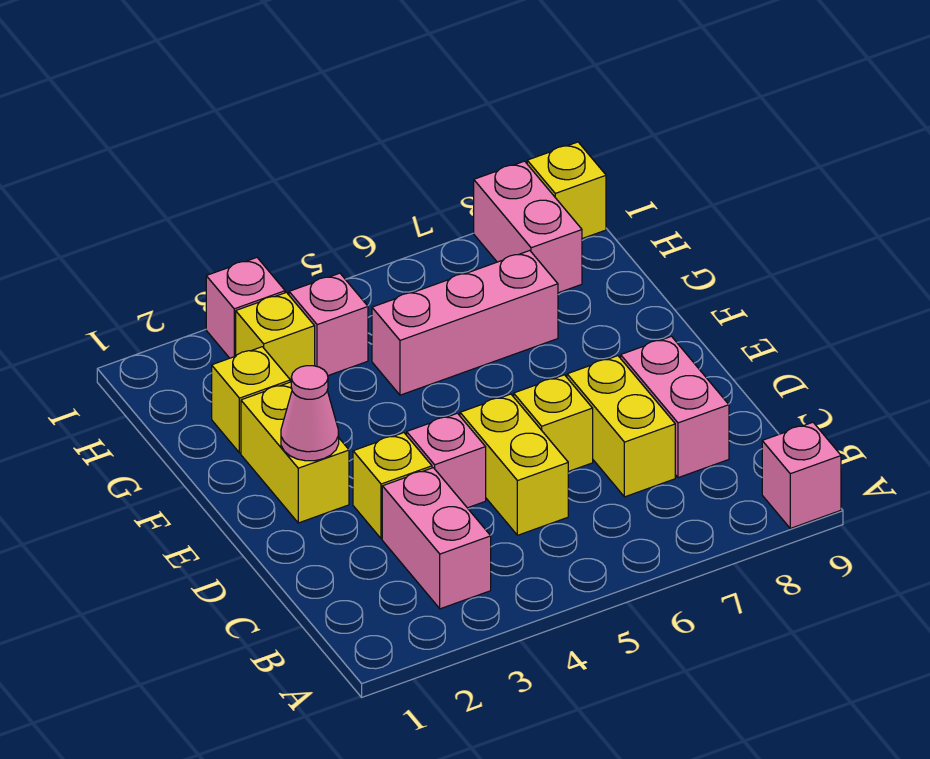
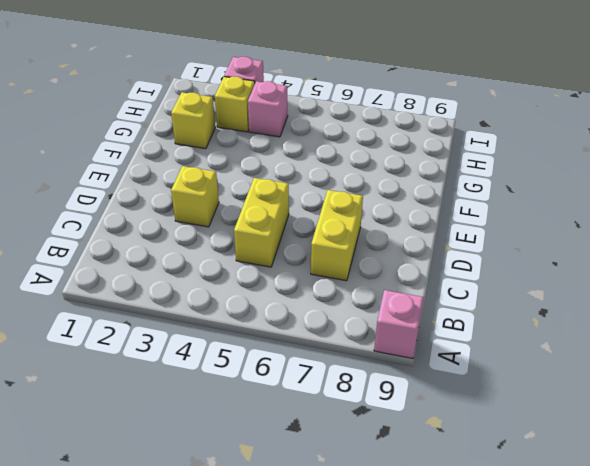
none -> pink brick B3:C3 level 1
none -> pink brick C8:D8 level 1
none -> pink brick D4 level 1

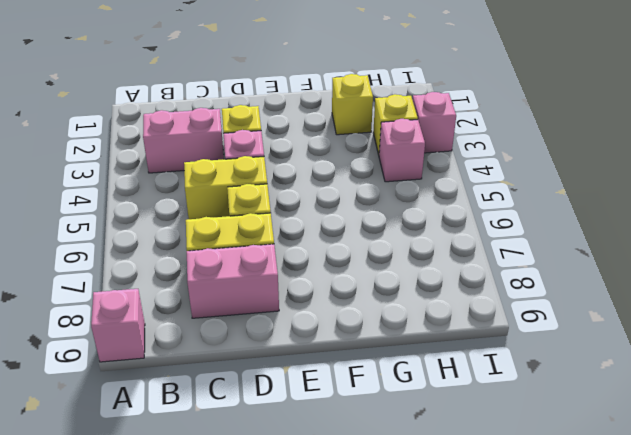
none -> yellow brick E2:F2 level 1
none -> pink brick G5:G7 level 1
none -> pink brick H8:I8 level 1

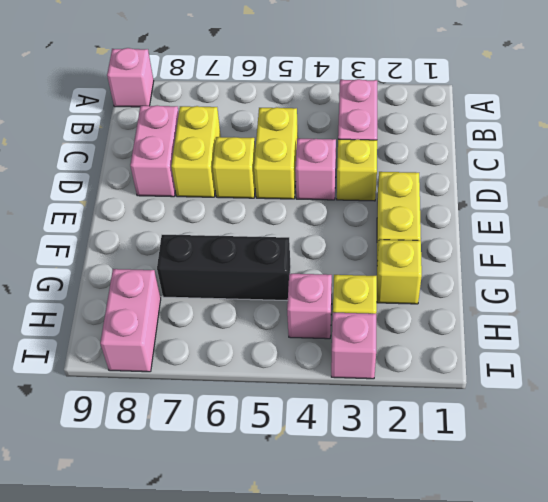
black brick G5:G7 level 1 -> pink brick G5:G7 level 1
none -> yellow brick I9 level 1
none -> pink cone E2 level 2

